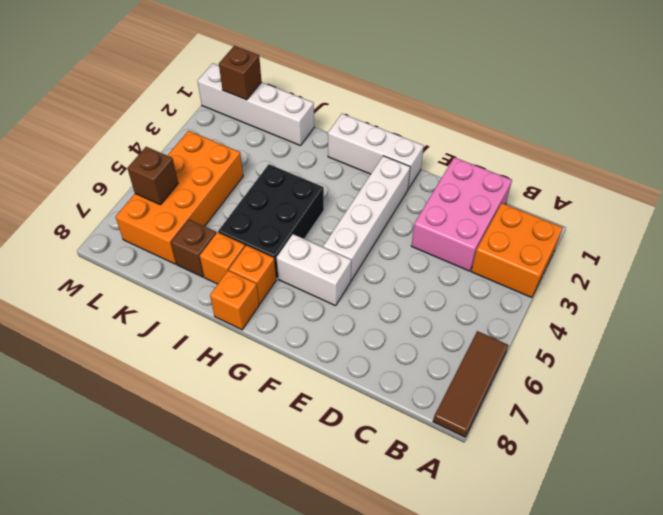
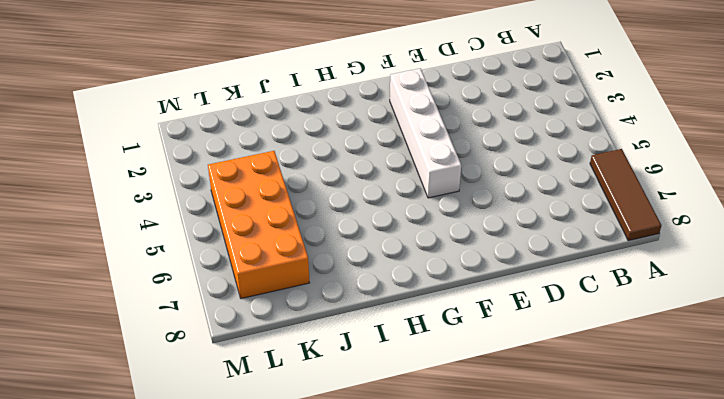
none -> orange brick A2:B3 level 1
none -> pink brick C1:D3 level 1
none -> white brick F1:H1 level 1

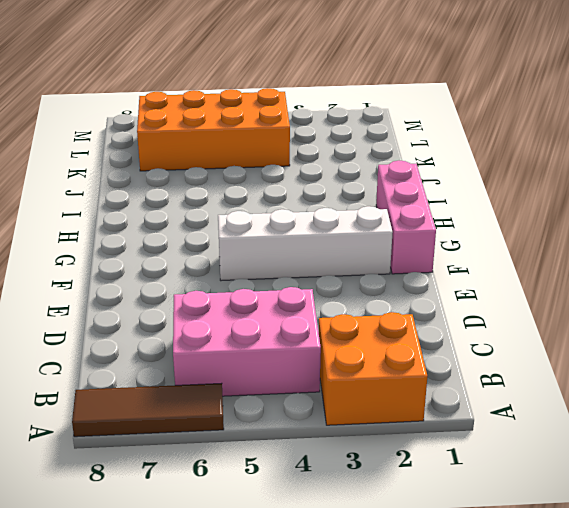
pink brick B4:C6 level 1 -> pink brick C1:D3 level 1
pink brick F1:H1 level 1 -> white brick F1:H1 level 1
none -> white brick F6:G6 level 1
none -> black brick H4:I6 level 1
none -> orange brick H7 level 1

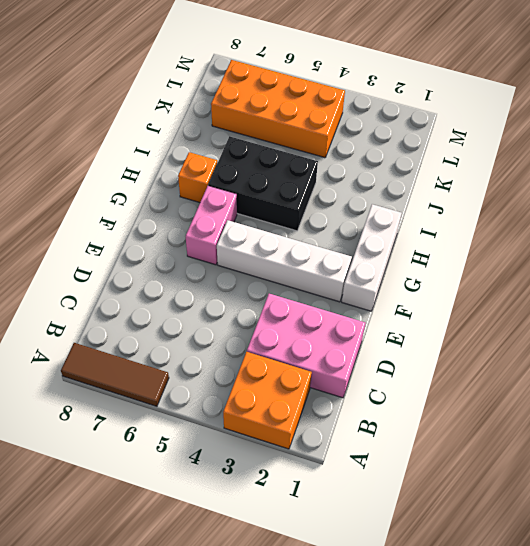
pink brick F6:G6 level 1 -> white brick F6:G6 level 1
none -> orange brick H8 level 1
none -> orange brick I7 level 1
none -> white brick J1:M1 level 1

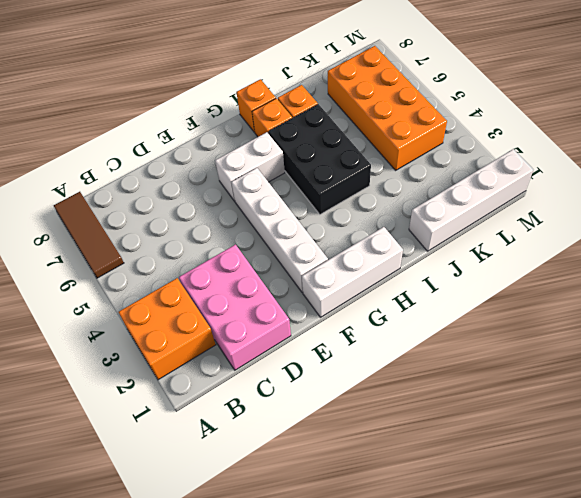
none -> brown brick J7 level 1
none -> brown brick L1 level 2
none -> brown brick L6 level 2

